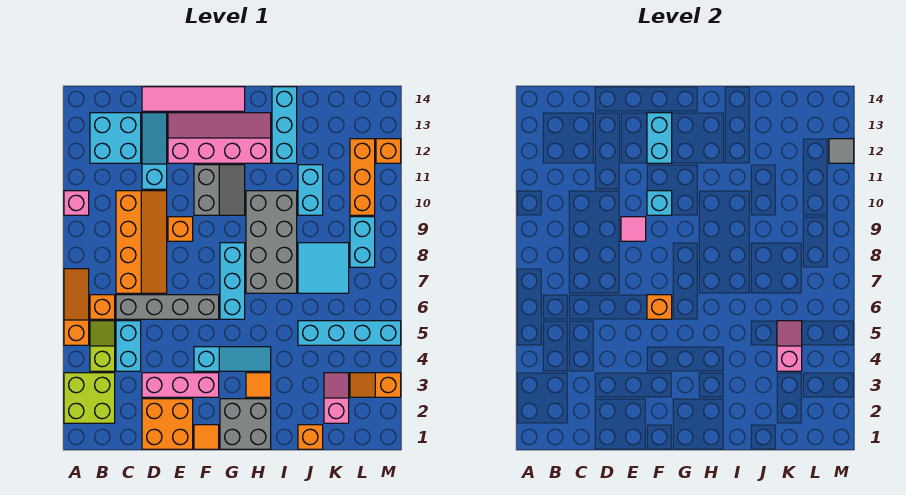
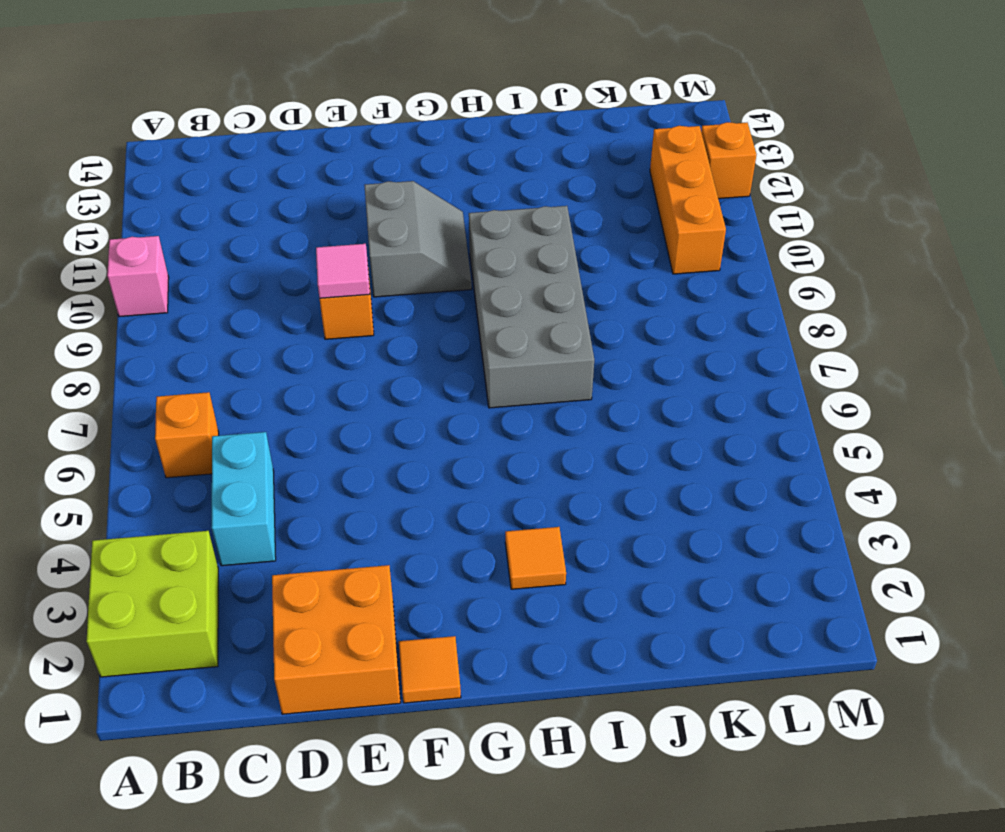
none -> orange slope A5:A7 level 1 top 5
none -> lime slope B4:B5 level 1 top 4
none -> cyan brick B12:C13 level 1
none -> grey brick C6:F6 level 1

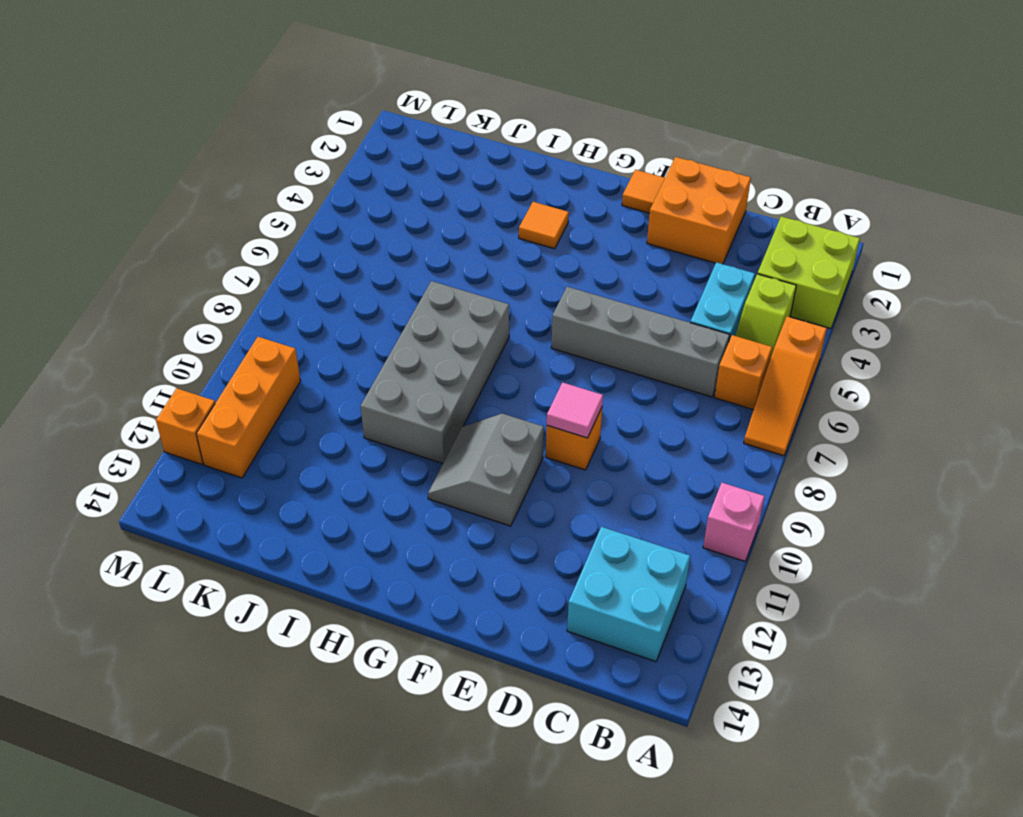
none -> orange slope C7:D10 level 1 top C
none -> pink brick D3:F3 level 1
none -> cyan slope D11:D13 level 1 top 11
none -> pink tile D14:G14 level 1

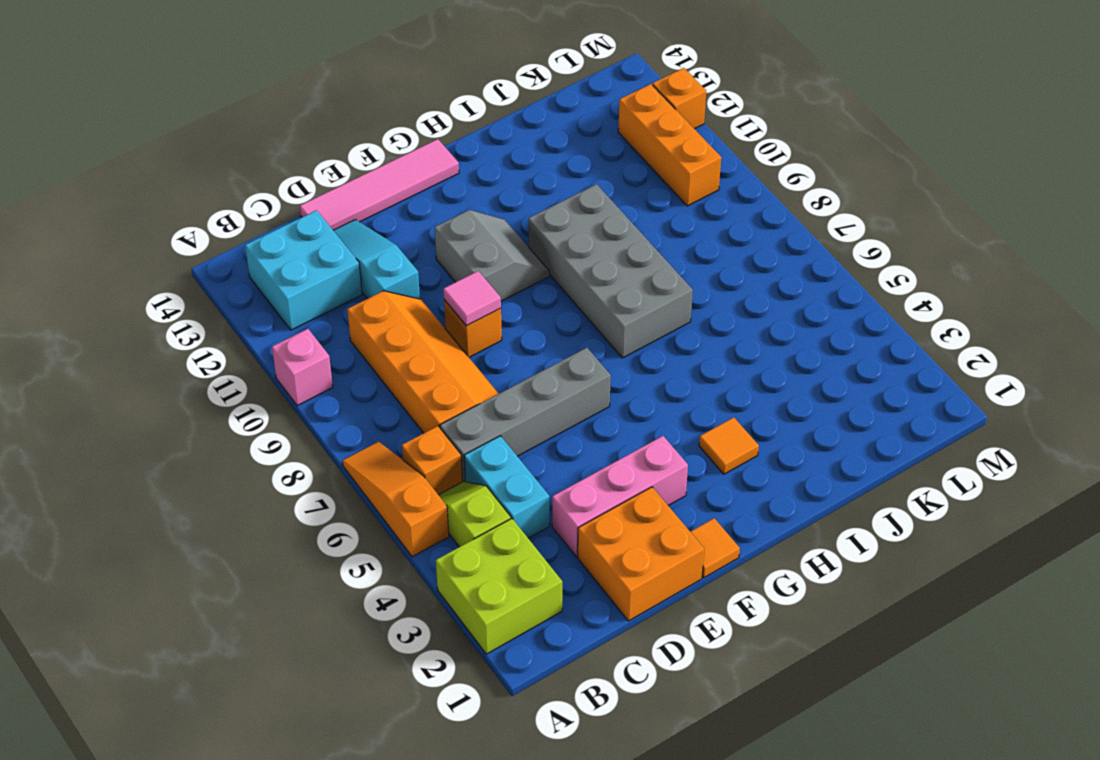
none -> pink slope E12:H13 level 1 top 12
none -> cyan slope F4:H4 level 1 top F
none -> grey brick G1:H2 level 1
none -> cyan brick G6:G8 level 1

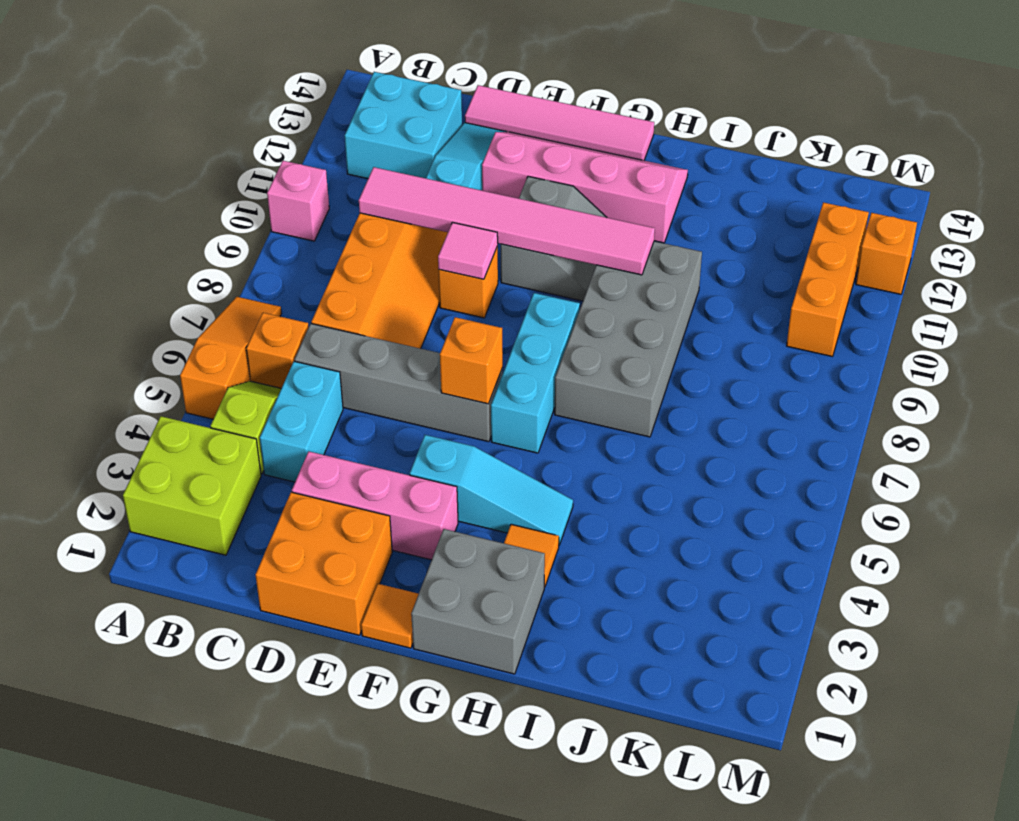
pink tile C10:H10 level 2 -> cyan brick F10 level 2
none -> cyan brick I12:I14 level 1
none -> orange brick J1 level 1
none -> cyan brick J5:M5 level 1
none -> cyan tile J7:K8 level 1

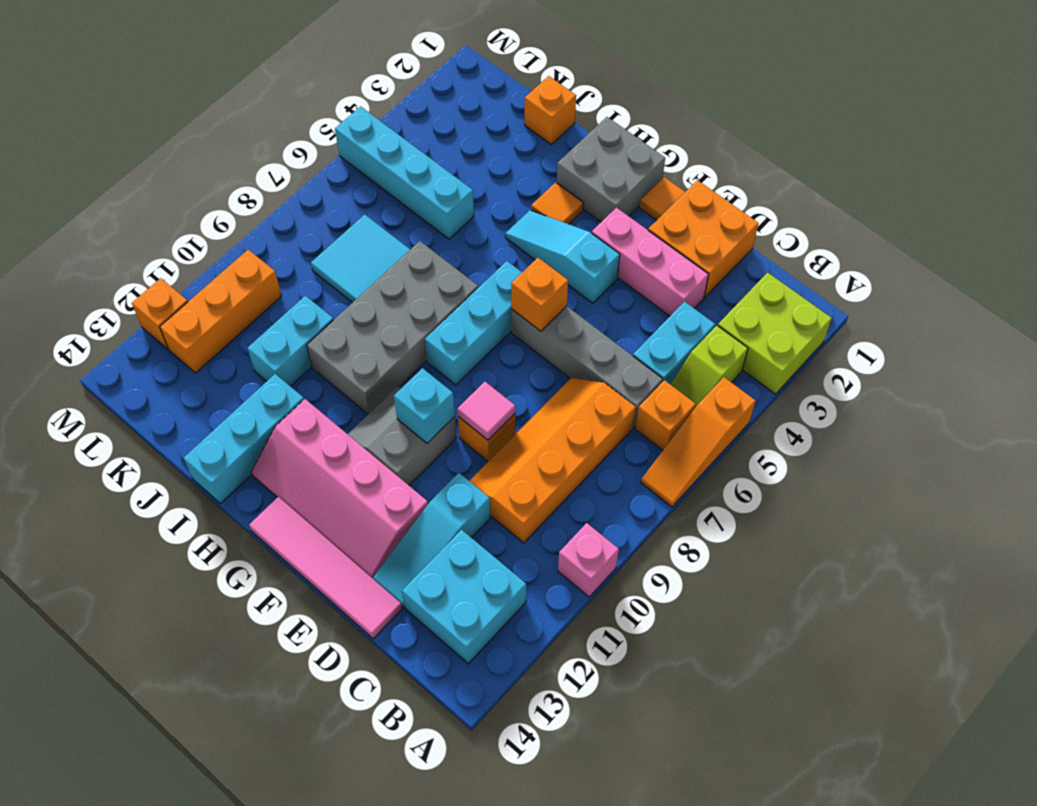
none -> pink slope K2:K3 level 1 top 2
none -> orange slope L3:M3 level 1 top M
none -> cyan brick L8:L9 level 1
none -> cyan brick F12:F13 level 2

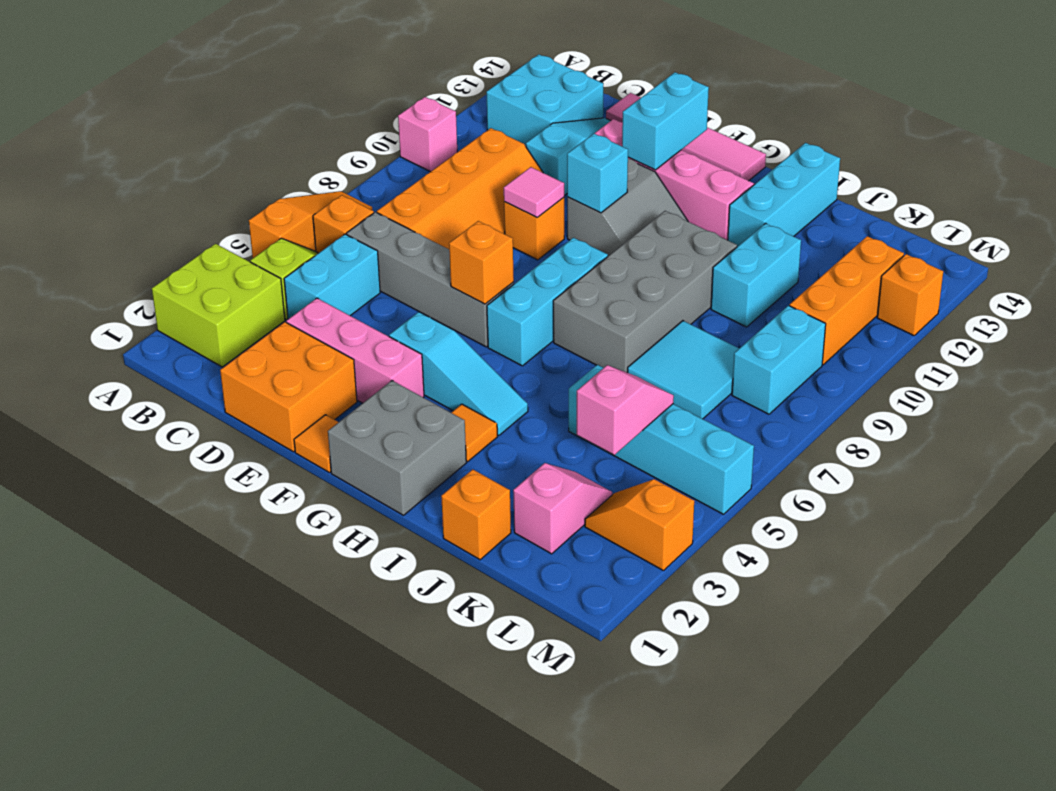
none -> grey tile M12 level 2

